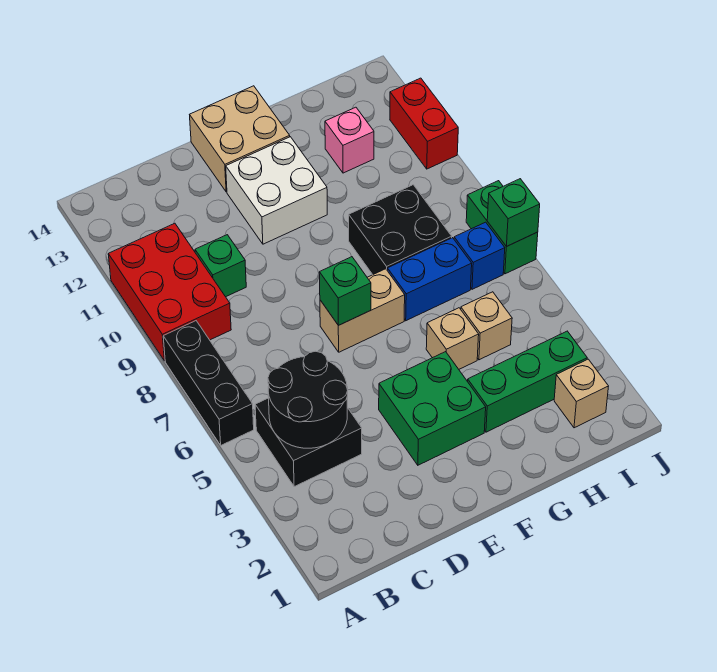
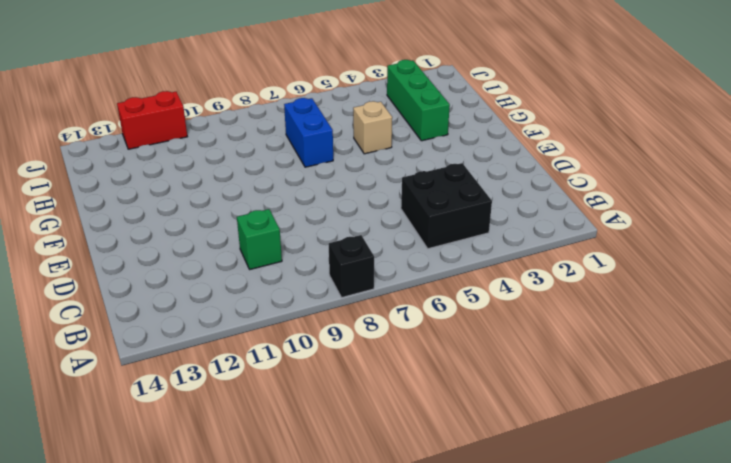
black brick A8 level 1 -> black brick A6:A8 level 1
none -> red brick A9:B11 level 1
none -> green brick E3:F4 level 1
none -> tan brick E7:F7 level 1

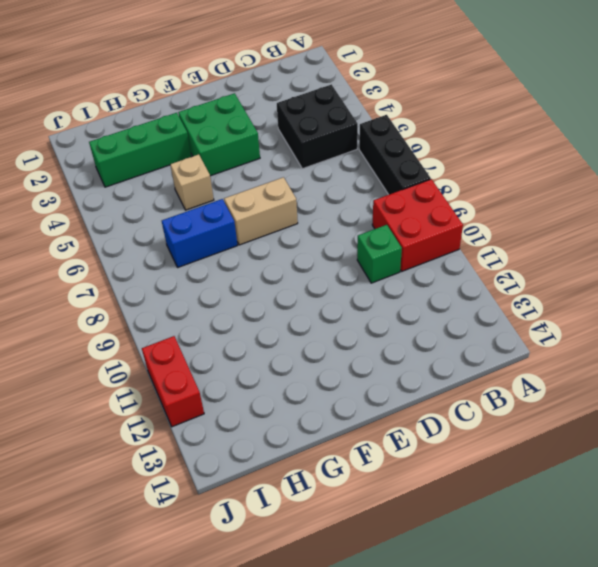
red brick A9:B10 level 1 -> red brick A9:B11 level 1
none -> white brick E11:F12 level 1
none -> tan brick E13:F14 level 1
none -> black brick G8:H9 level 1

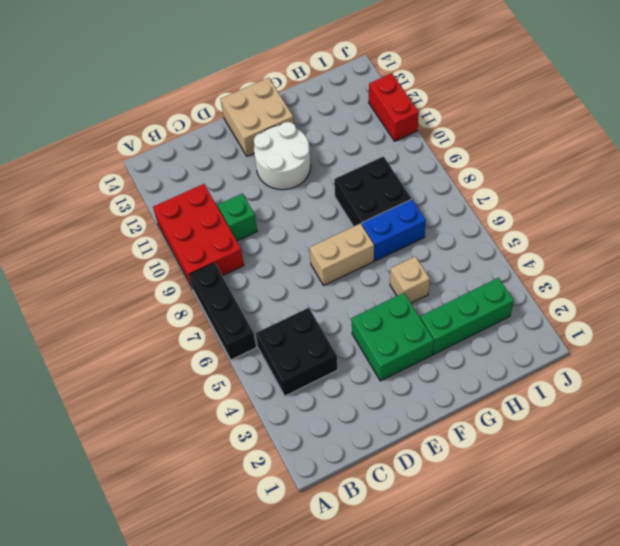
white round brick E11:F12 level 1 -> white brick E11:F12 level 1
none -> tan brick H5 level 1
none -> pink brick H12 level 1
none -> tan brick I2 level 1

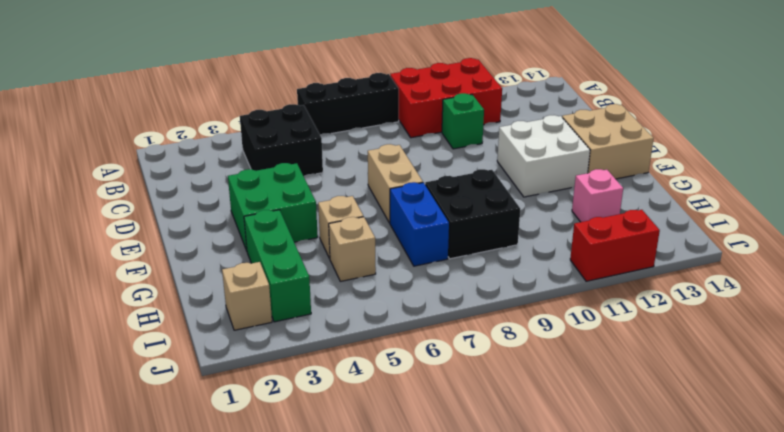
none -> blue brick I7 level 1
none -> green brick J7:J8 level 1
none -> black round brick B4:C5 level 2

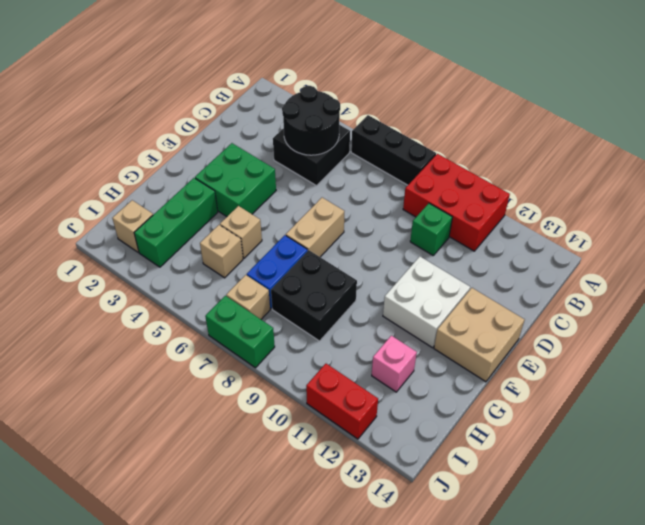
tan brick I7 level 1 -> blue brick I7 level 1
none -> green brick E7 level 2
none -> green brick J7 level 2

